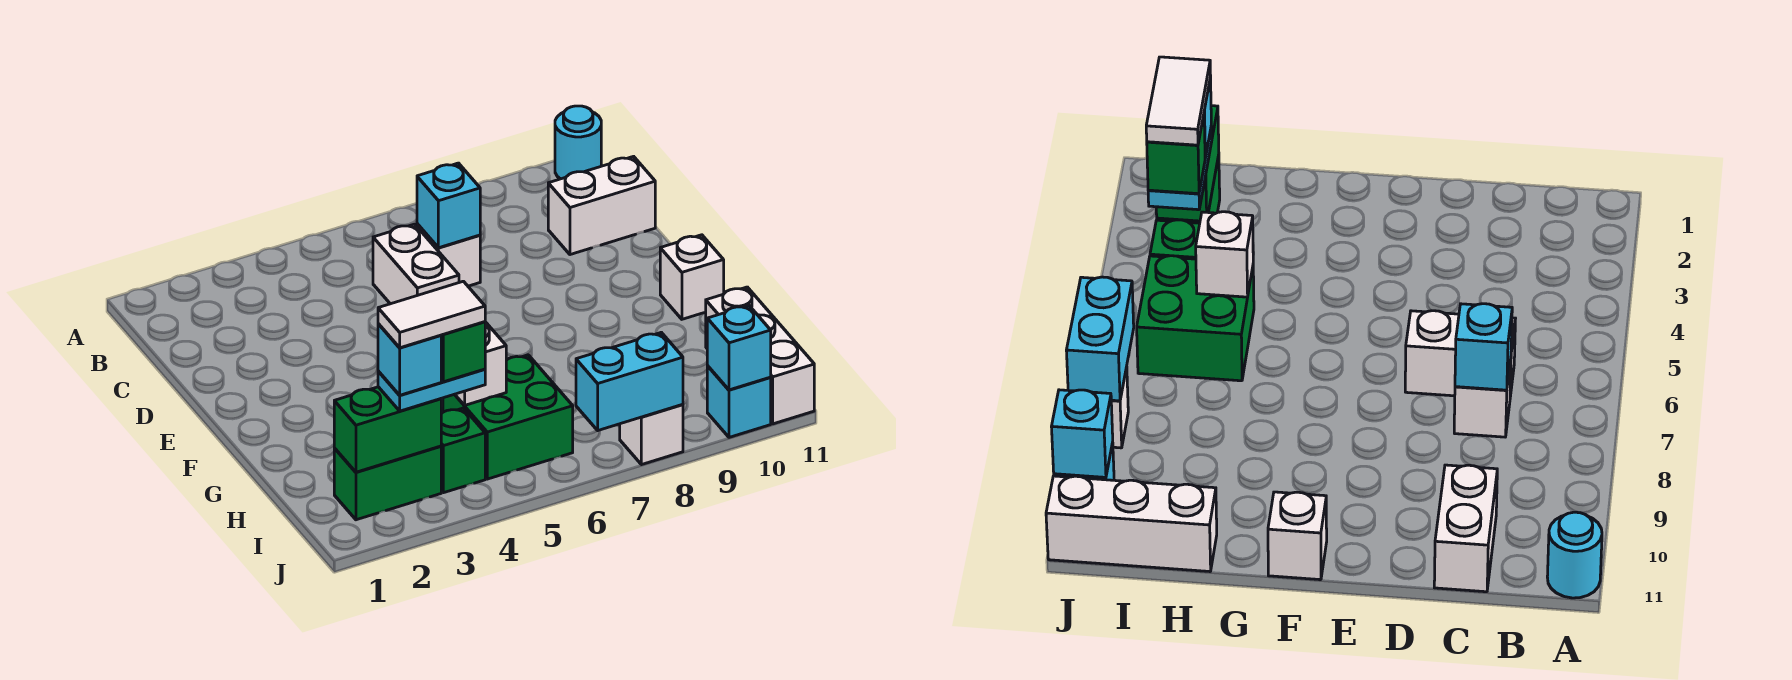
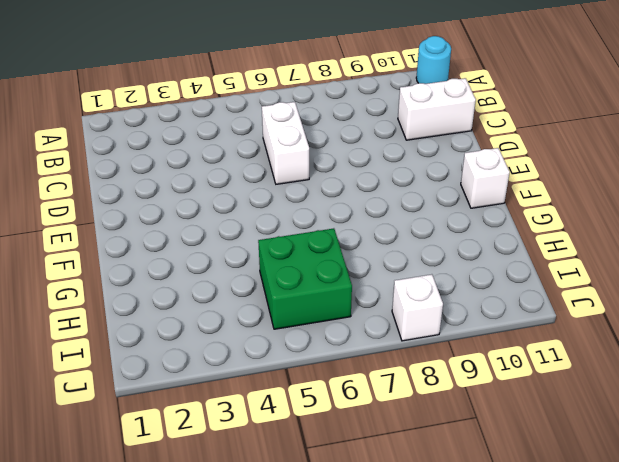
none -> white brick C7 level 1
none -> white brick H11:J11 level 1
none -> green brick I2:I3 level 1

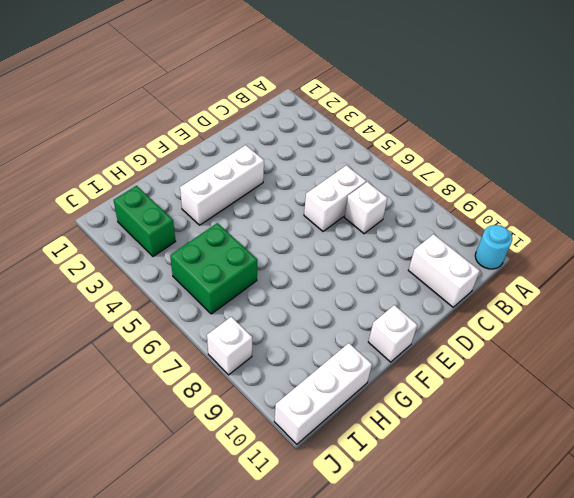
white brick E3:G3 level 1 -> none
none -> green brick I4 level 1
none -> cyan brick J10 level 1
none -> cyan brick C7 level 2

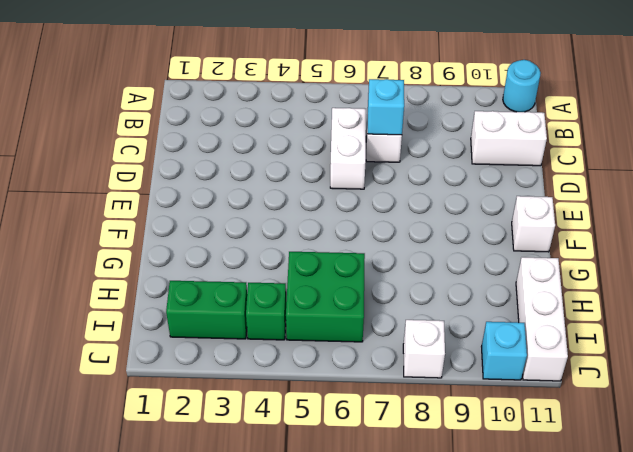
none -> white brick H5 level 2
none -> green brick I2:I3 level 2
none -> cyan brick J7:J8 level 2

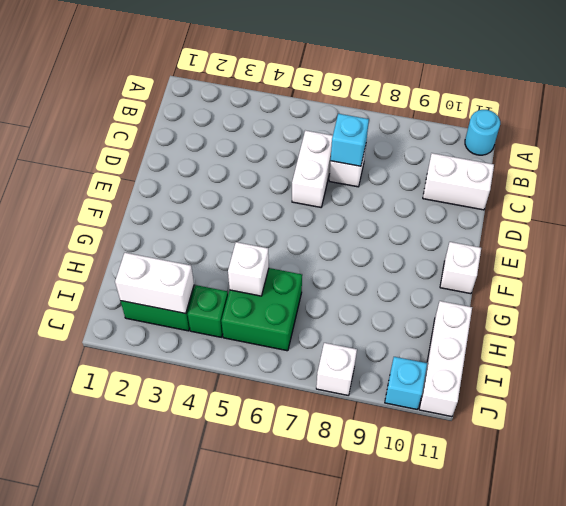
white brick I2:I3 level 2 -> green brick I2:I3 level 2
none -> cyan brick J7:J8 level 2
none -> cyan brick J10 level 2
none -> cyan plate I3:I4 level 3

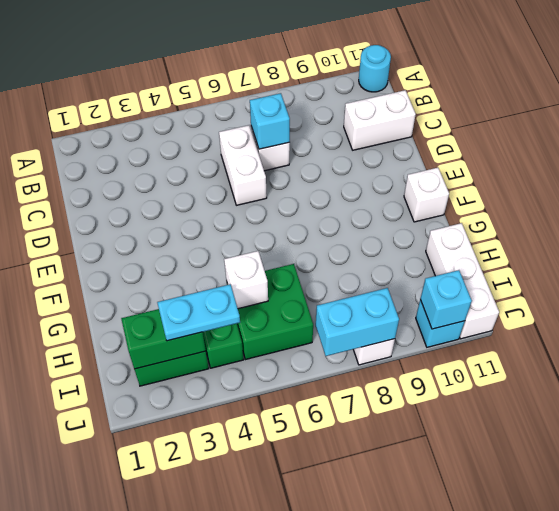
none -> cyan brick I3 level 4
none -> green brick I4 level 4
none -> white tile I3:I4 level 5

